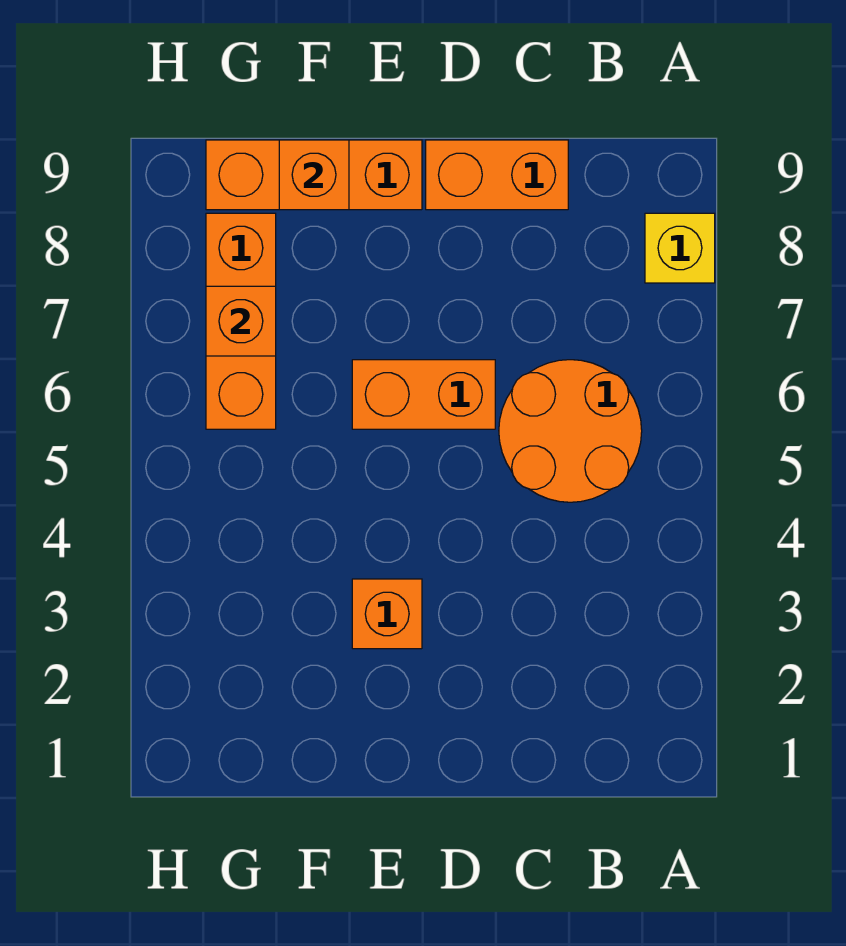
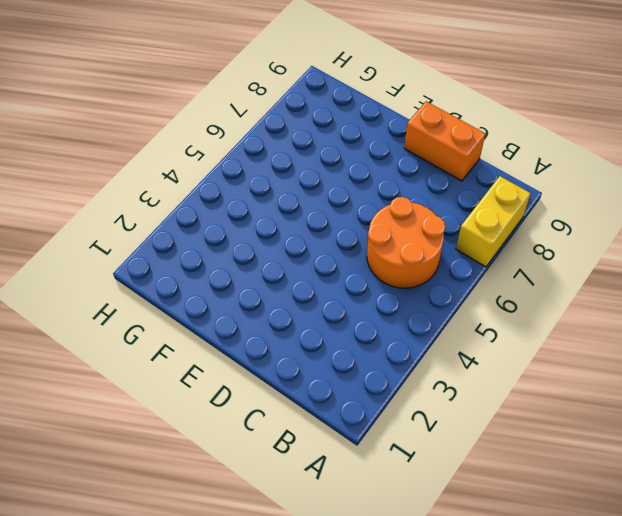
yellow brick A7:A8 level 1 -> yellow brick A8 level 1
none -> orange brick D6:E6 level 1
none -> orange brick E3 level 1

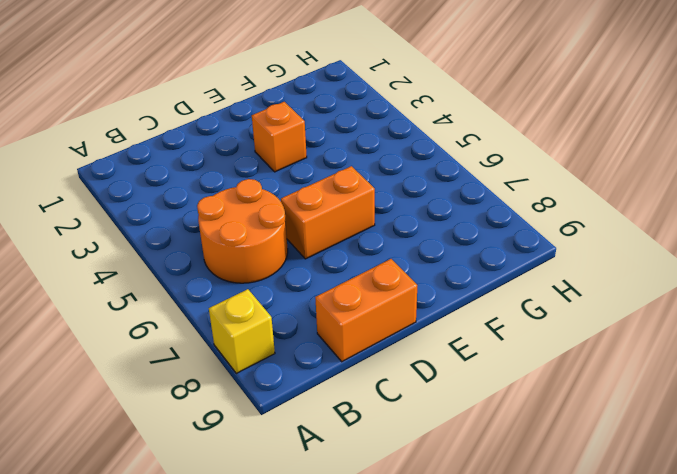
none -> orange brick E9:G9 level 1
none -> orange brick G6:G8 level 1

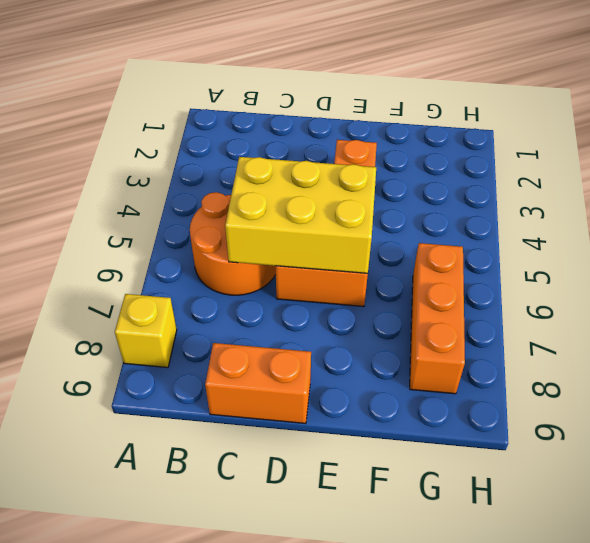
yellow brick C5:E6 level 2 -> none
none -> orange brick E9:G9 level 1
none -> orange brick F9 level 2

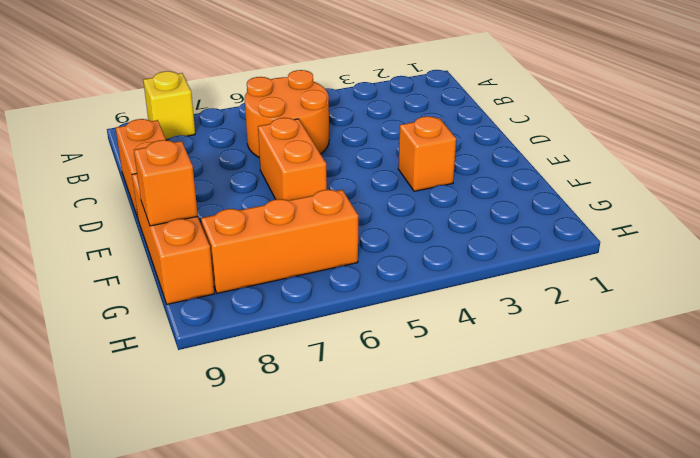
none -> orange brick G7 level 2

